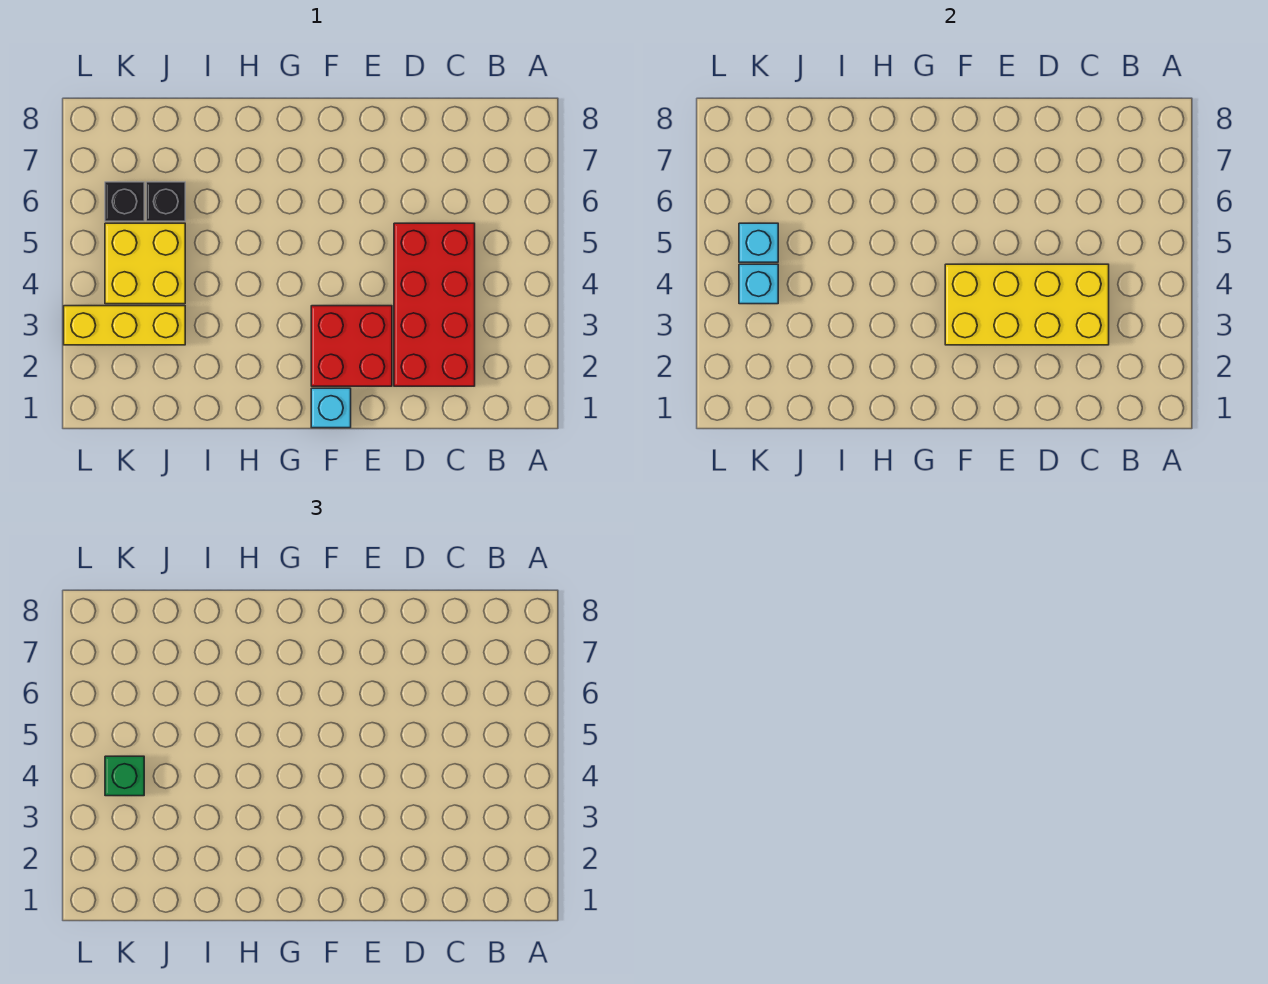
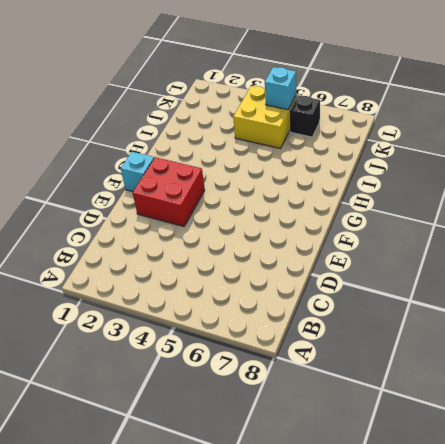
none -> red brick C2:D5 level 1
none -> yellow brick J3:L3 level 1

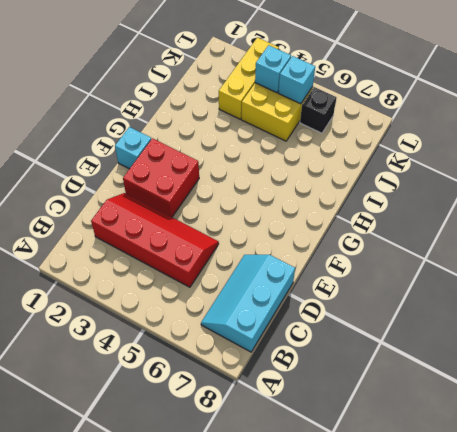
cyan slope B7:D8 level 1 top 8 -> none
red slope C2:D5 level 1 top C -> red brick C2:D5 level 1
none -> black brick J6 level 1
none -> yellow brick C3:F4 level 2

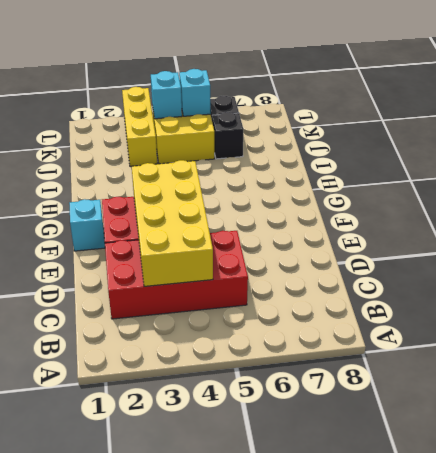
none -> green brick K4 level 3

